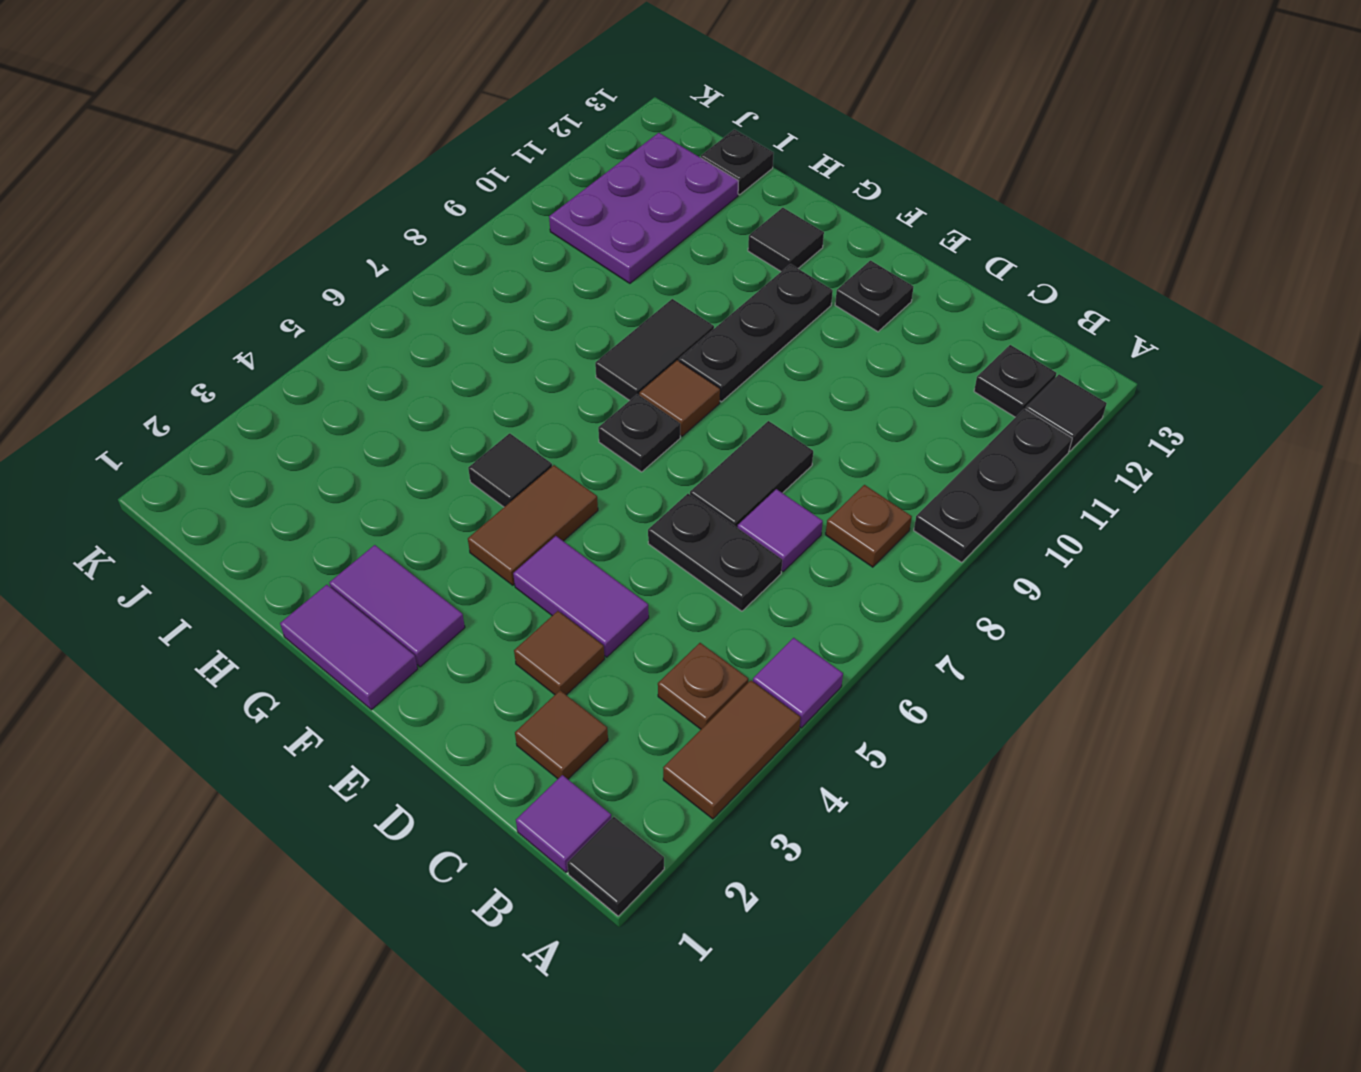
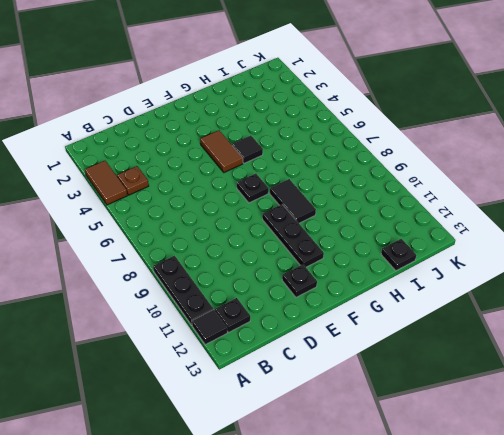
none -> black tile A1 level 1
none -> purple tile A5 level 1
none -> purple tile B1 level 1

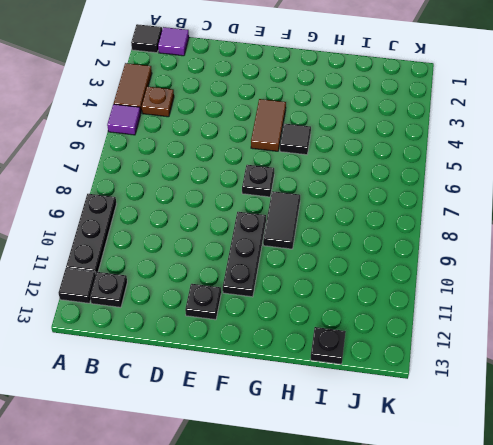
none -> brown plate B8 level 1
none -> brown tile C2 level 1
none -> black plate C6:D6 level 1

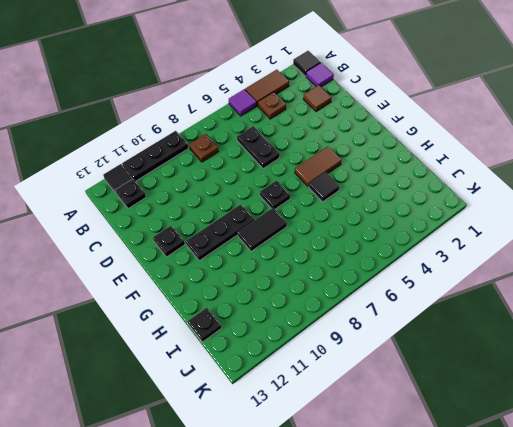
none -> purple tile C7 level 1
none -> brown tile D3 level 1
none -> purple tile D4:E4 level 1

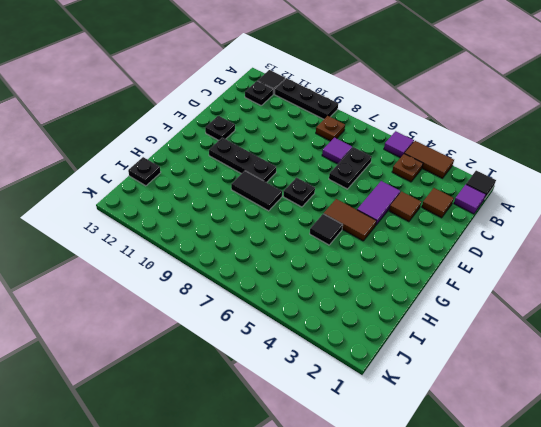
none -> black tile D7:D8 level 1
none -> purple tile F1:G1 level 1
none -> purple tile F2:G2 level 1

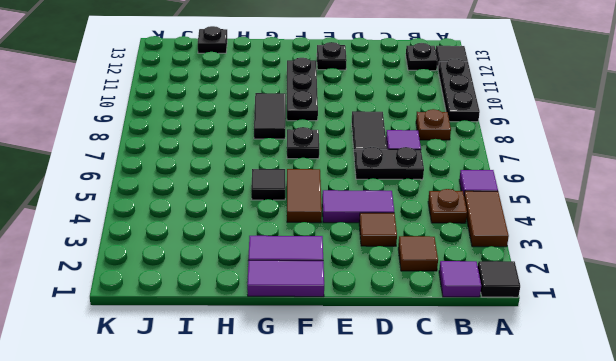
none -> brown tile F8 level 1
none -> black tile G12 level 1
none -> purple plate I10:J12 level 1

